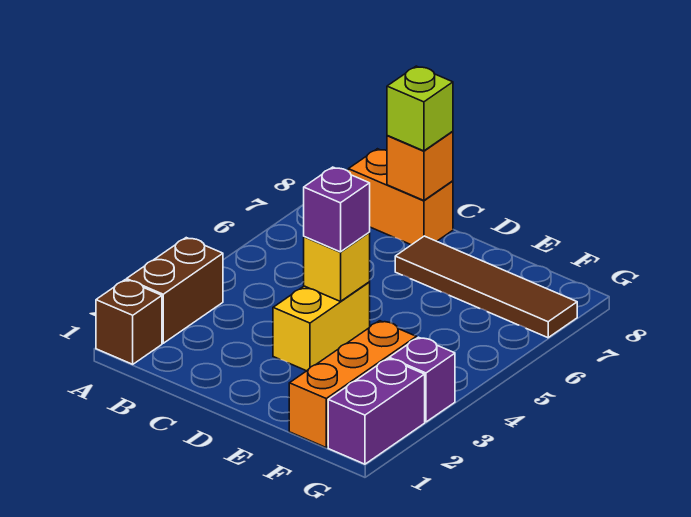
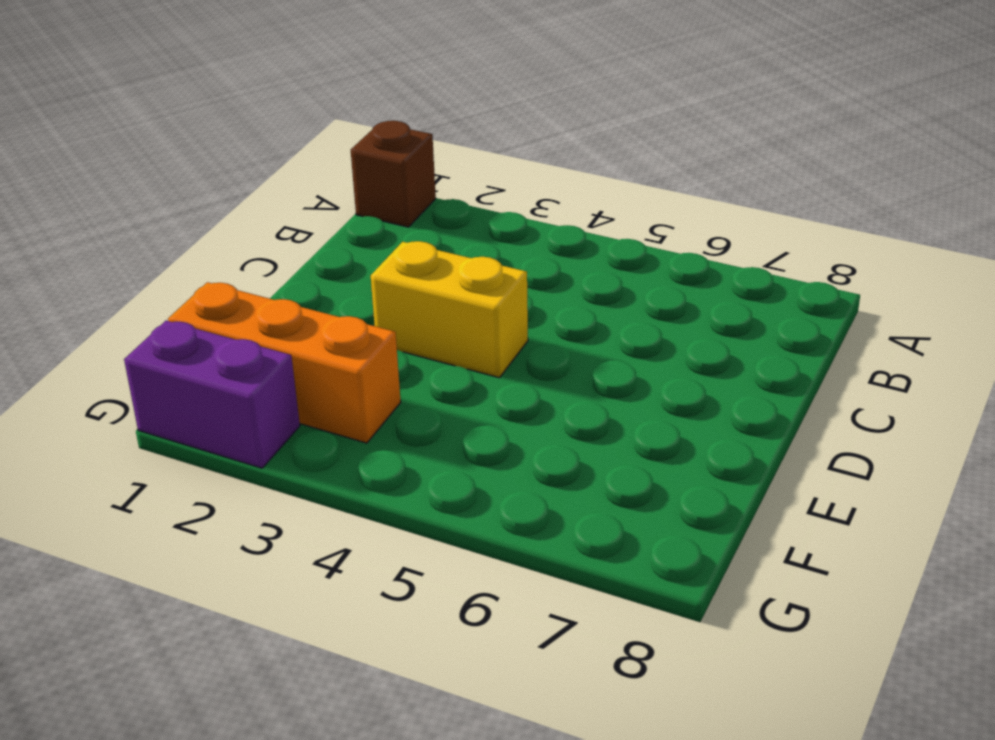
none -> brown brick A2:A3 level 1
none -> orange brick B8:C8 level 1
none -> brown tile D7:G7 level 1

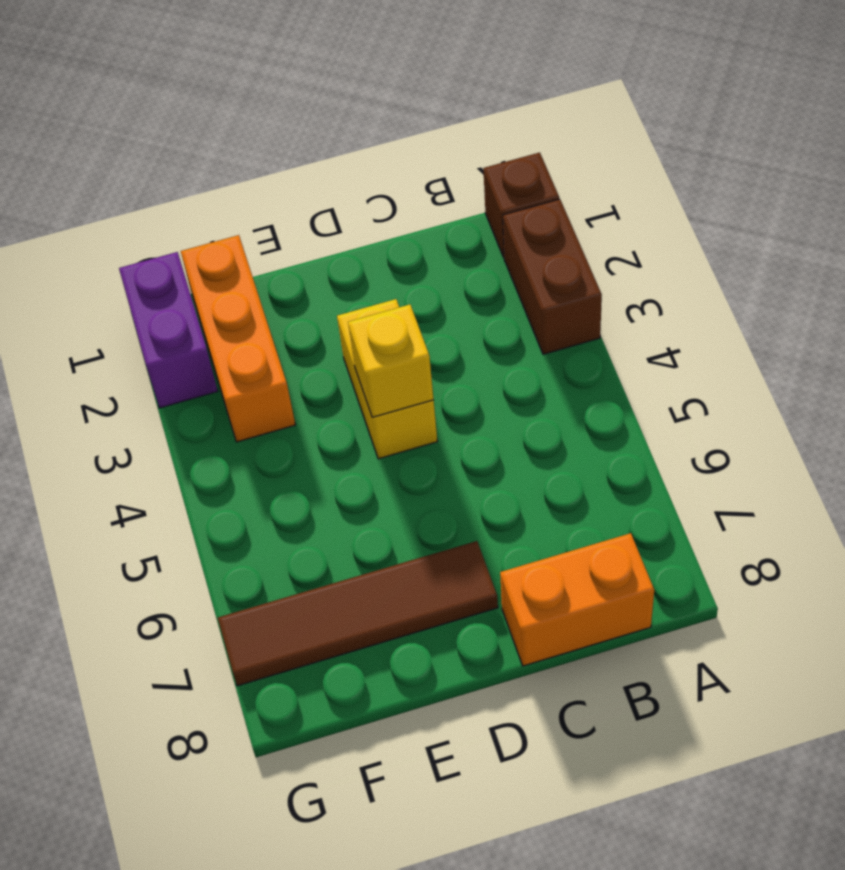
none -> purple brick G3 level 1
none -> orange brick C8 level 2
none -> lime brick C8 level 3

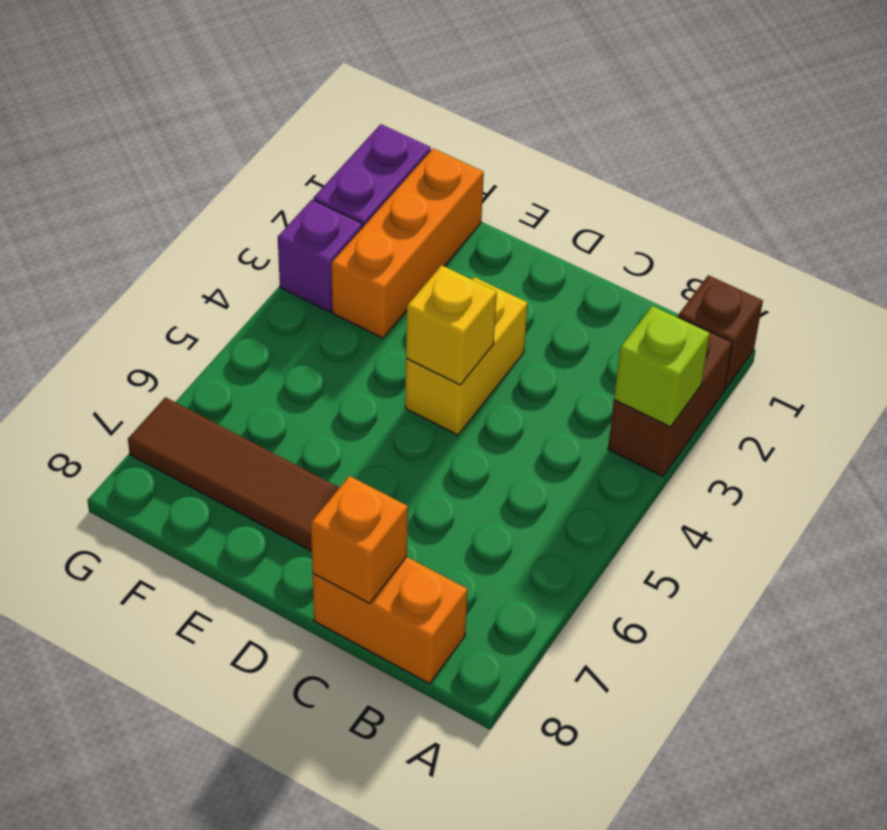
lime brick A3 level 2 -> lime brick C8 level 3
none -> purple brick D4 level 3

